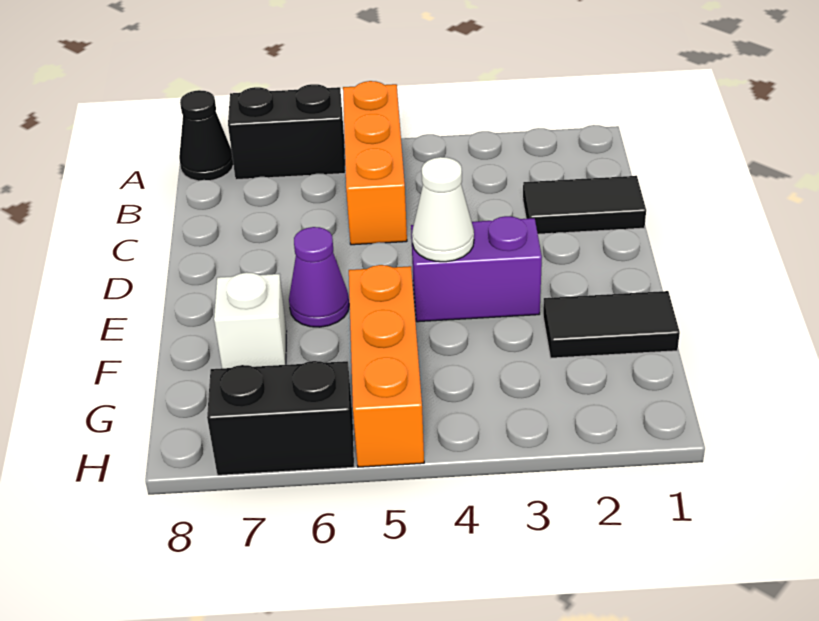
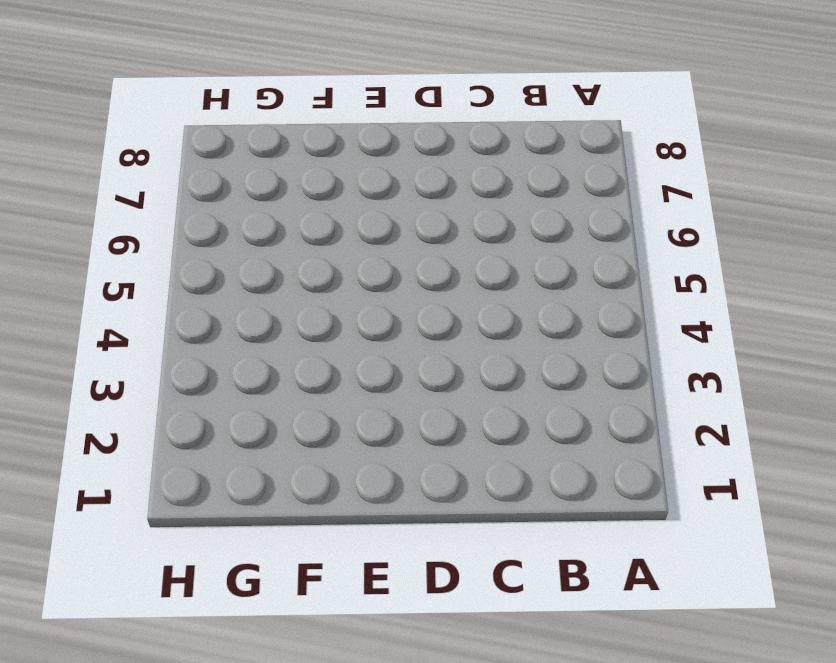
none -> orange brick A5:C5 level 1
none -> black brick A6:A7 level 1

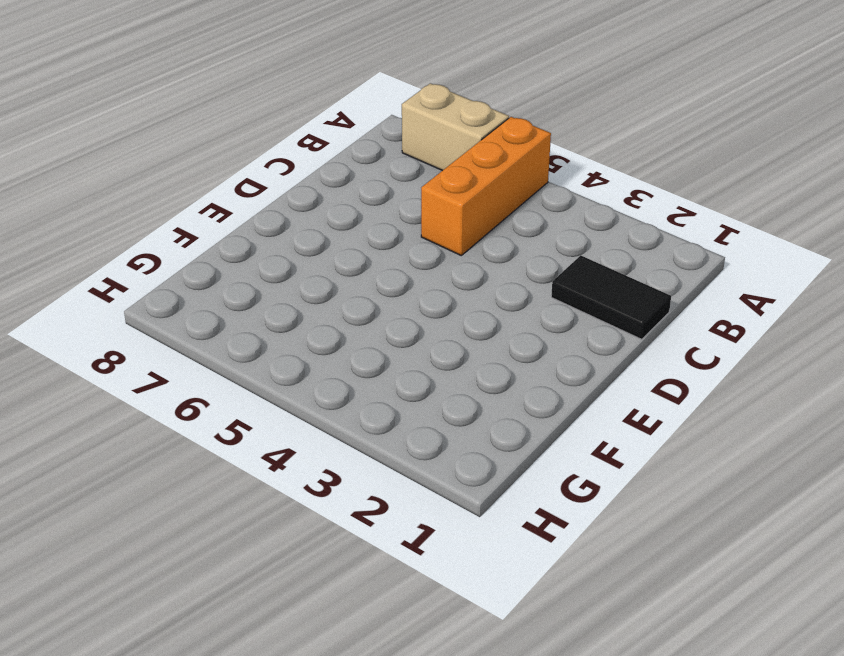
tan brick A6:A7 level 1 -> black brick A6:A7 level 1
none -> black cone A8 level 1
none -> purple brick E3:E4 level 1

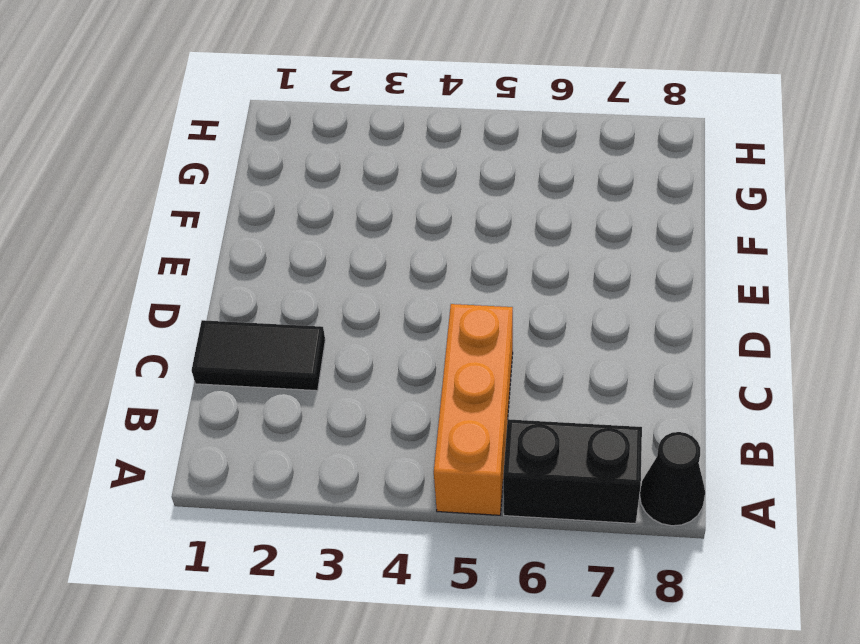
none -> purple brick E3:E4 level 1
none -> purple cone E6 level 1

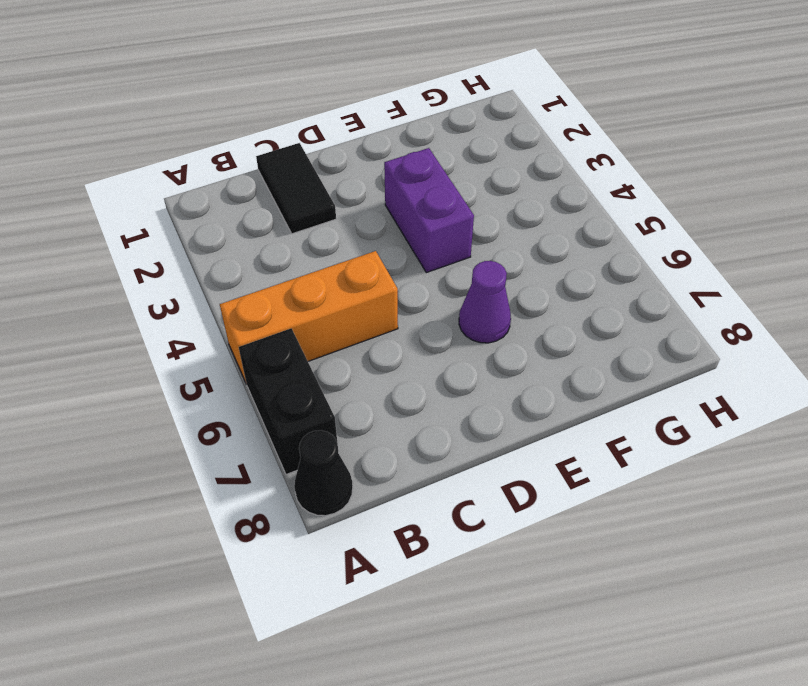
none -> black tile F1:F2 level 1
none -> orange brick F5:H5 level 1

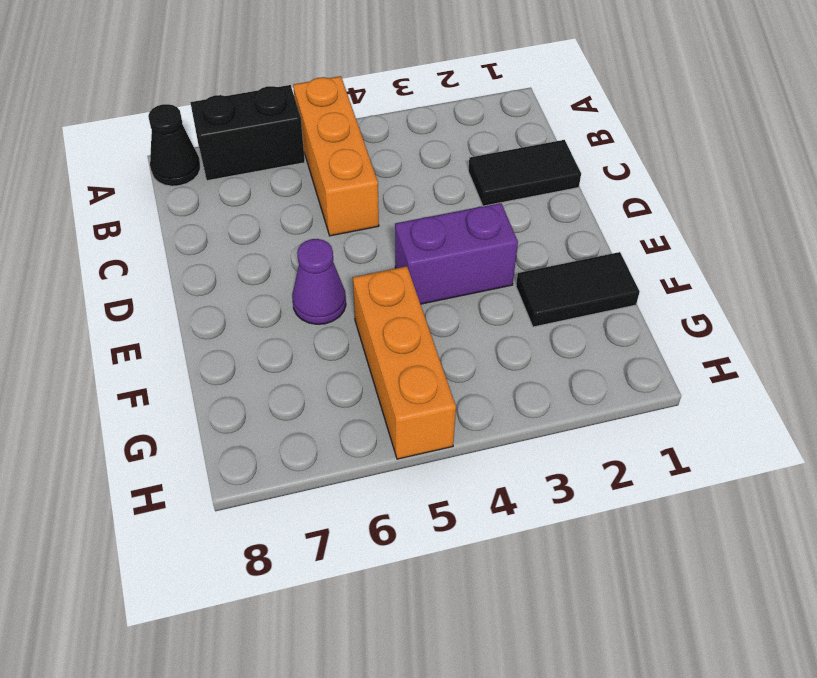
none -> white brick F7 level 1
none -> black brick H6:H7 level 1

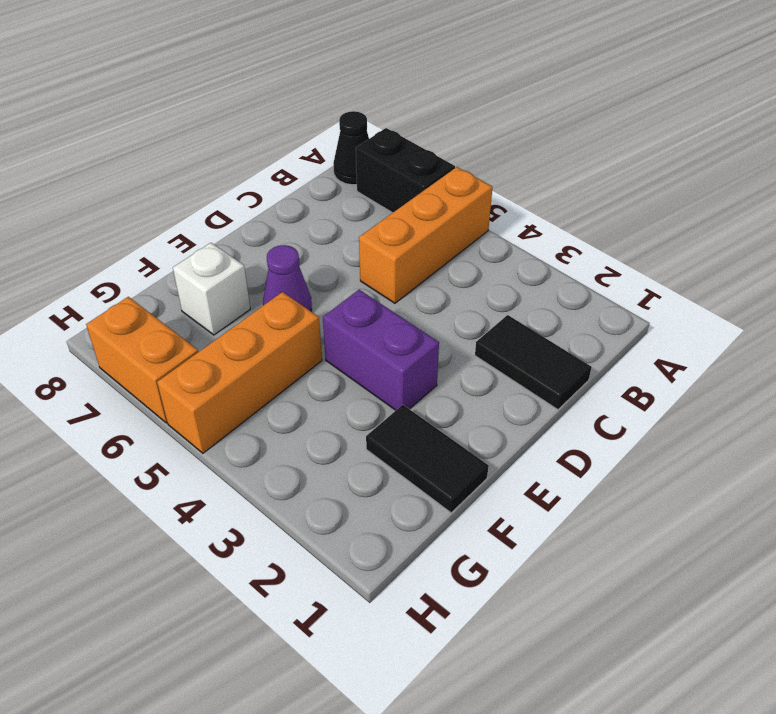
orange brick H6:H7 level 1 -> black brick H6:H7 level 1
none -> white cone E4 level 2

